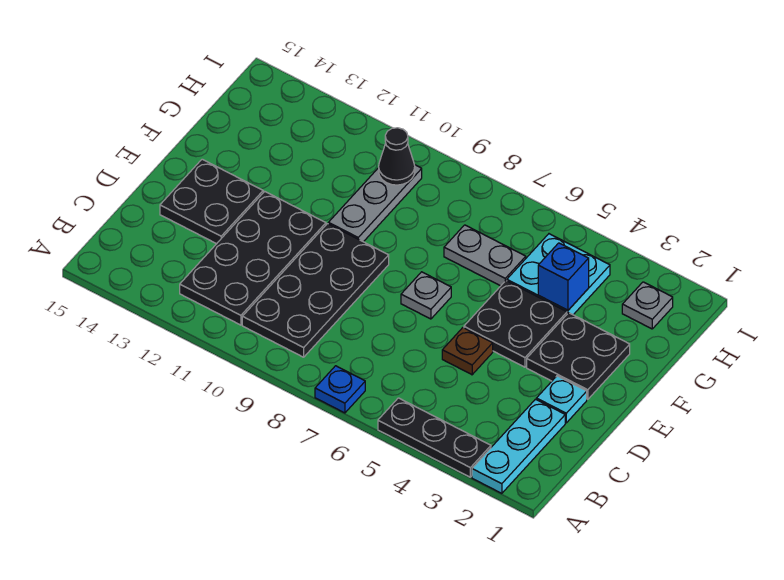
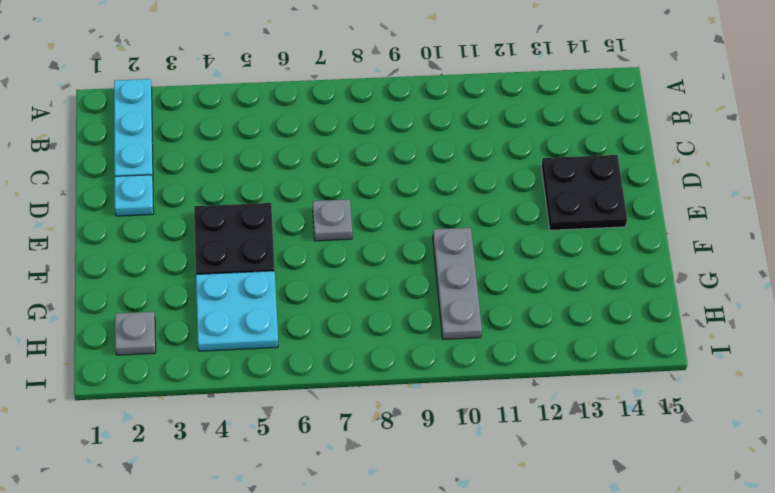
none -> black plate A3:A5 level 1
none -> blue plate A7 level 1
none -> black plate B9:E10 level 1

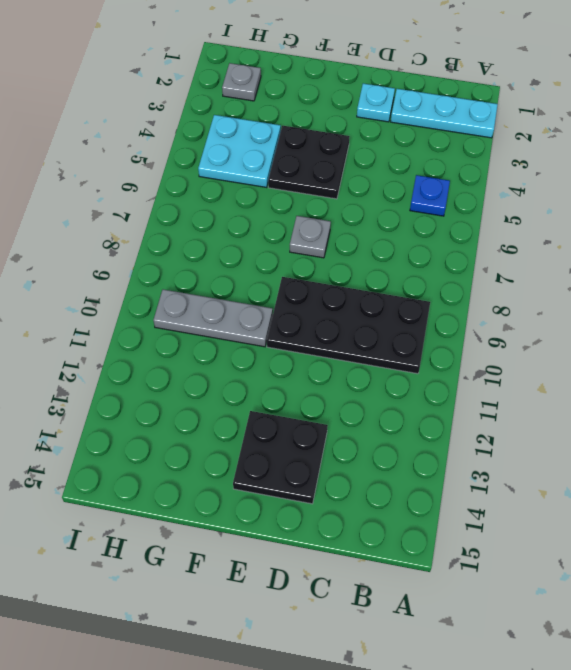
blue plate B5 level 1 -> blue plate A7 level 1
none -> black plate A3:A5 level 1
none -> black plate B11:E12 level 1
none -> brown plate D5 level 1

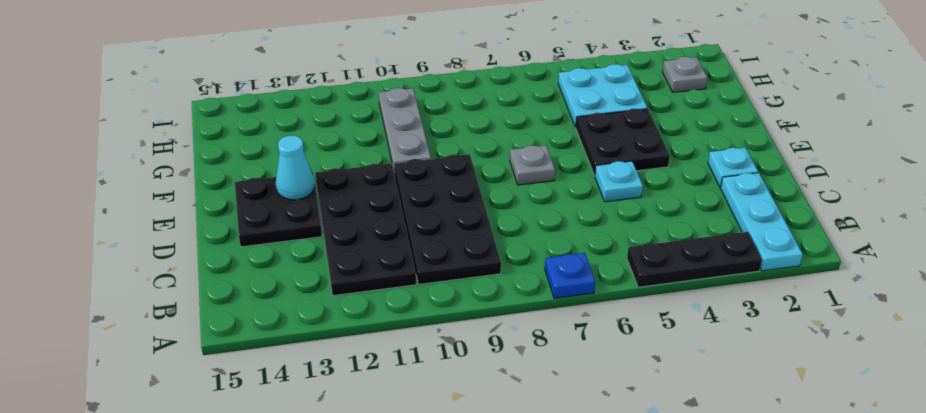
cyan plate D5 level 1 -> brown plate D5 level 1
cyan cone E13 level 2 -> none
none -> black plate E2:F3 level 1
none -> grey plate G6:G7 level 1
none -> blue brick G4 level 2

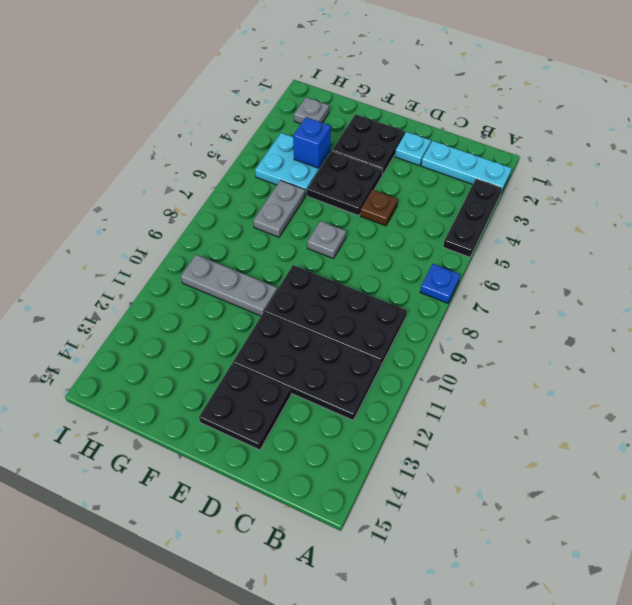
none -> black cone H10 level 2

